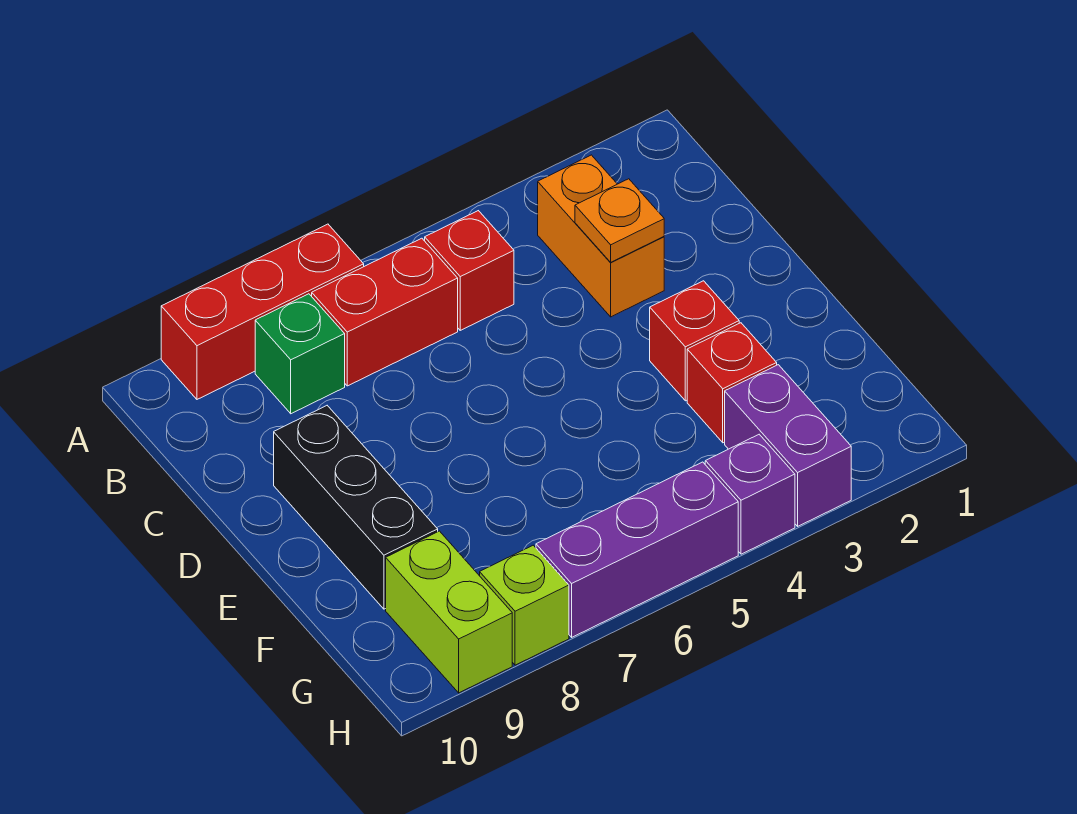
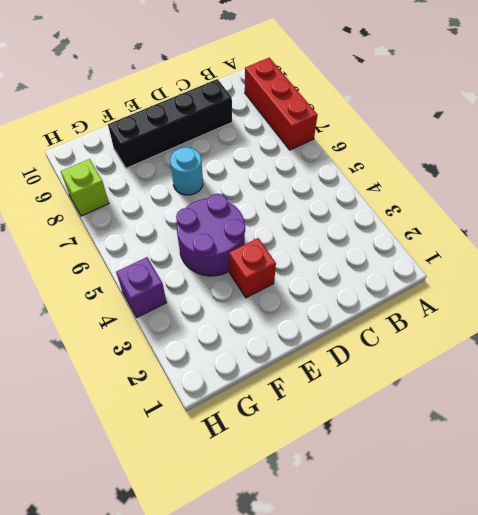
black brick C9:F9 level 1 -> black brick D9:F9 level 1
purple round brick E4:F5 level 1 -> none
cyan round brick E7 level 1 -> none
none -> orange brick B3:C3 level 1
none -> red brick B5 level 1
none -> red brick B6:B7 level 1

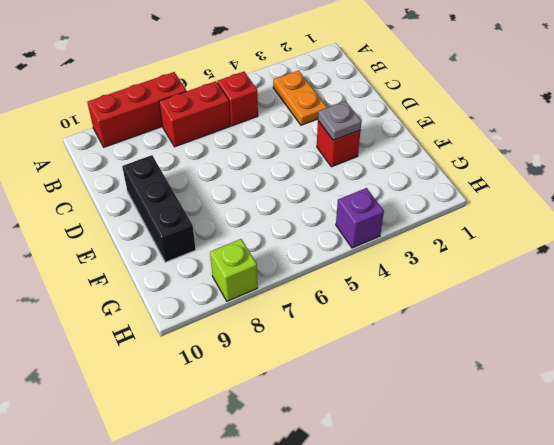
orange plate B3:C3 level 1 -> orange brick B3:C3 level 1
grey plate E3 level 2 -> none
none -> green brick B8 level 1
none -> red brick F3 level 1
none -> purple brick G3:H3 level 1

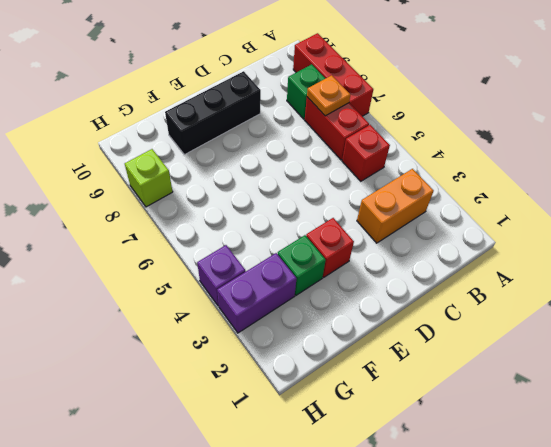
orange plate B7 level 2 -> orange plate C3 level 2
green brick F3 level 1 -> red brick F3 level 1
none -> lime brick G9:H9 level 1
none -> purple brick H5:H7 level 1

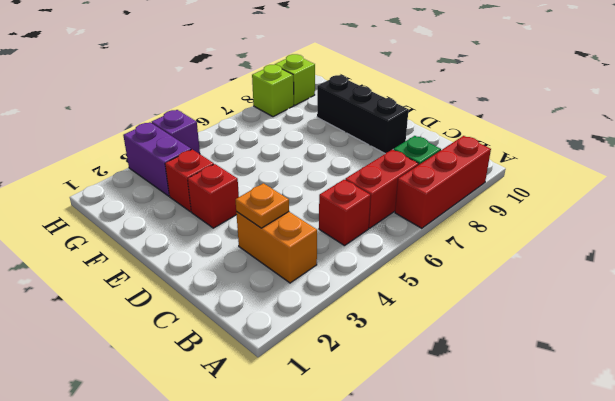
lime brick H9 level 1 -> lime brick G9:H9 level 1
none -> purple brick H5:H7 level 1

